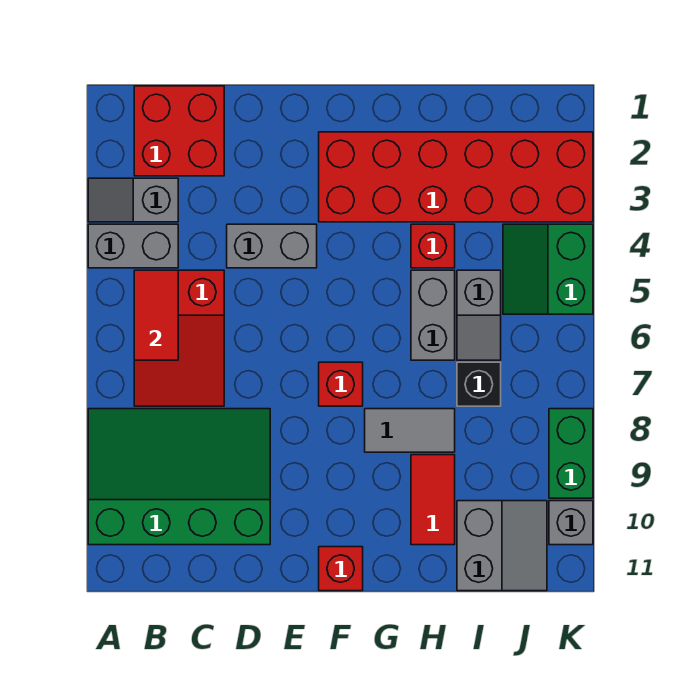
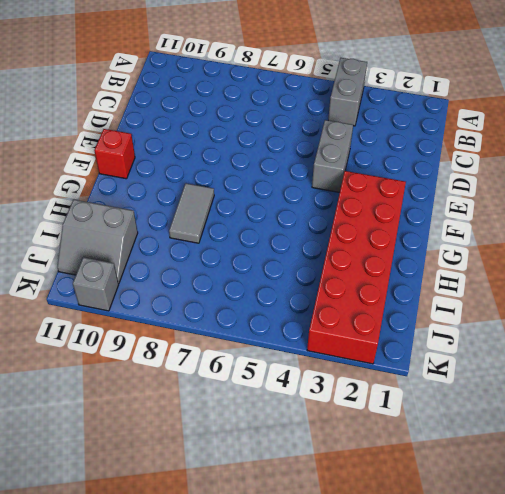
none -> grey slope A3:B3 level 1 top B
none -> green slope A8:D10 level 1 top 10
none -> red brick B1:C2 level 1

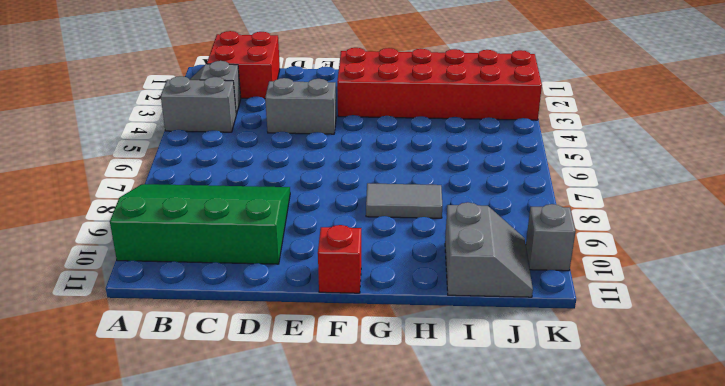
none -> red slope B5:C7 level 1 top 5
none -> red brick F7 level 1
none -> red brick H4 level 1

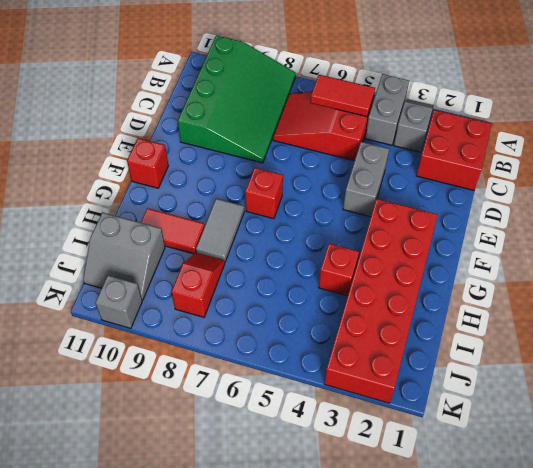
red slope I8:J8 level 1 top J -> none
none -> grey brick H5:H6 level 1
none -> grey slope I5:I6 level 1 top 5
none -> black brick I7 level 1

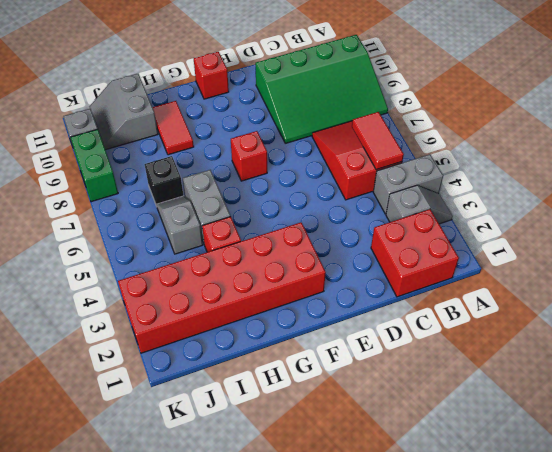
none -> grey brick D4:E4 level 1
none -> grey tile G8:H8 level 1
none -> green slope J4:K5 level 1 top K

